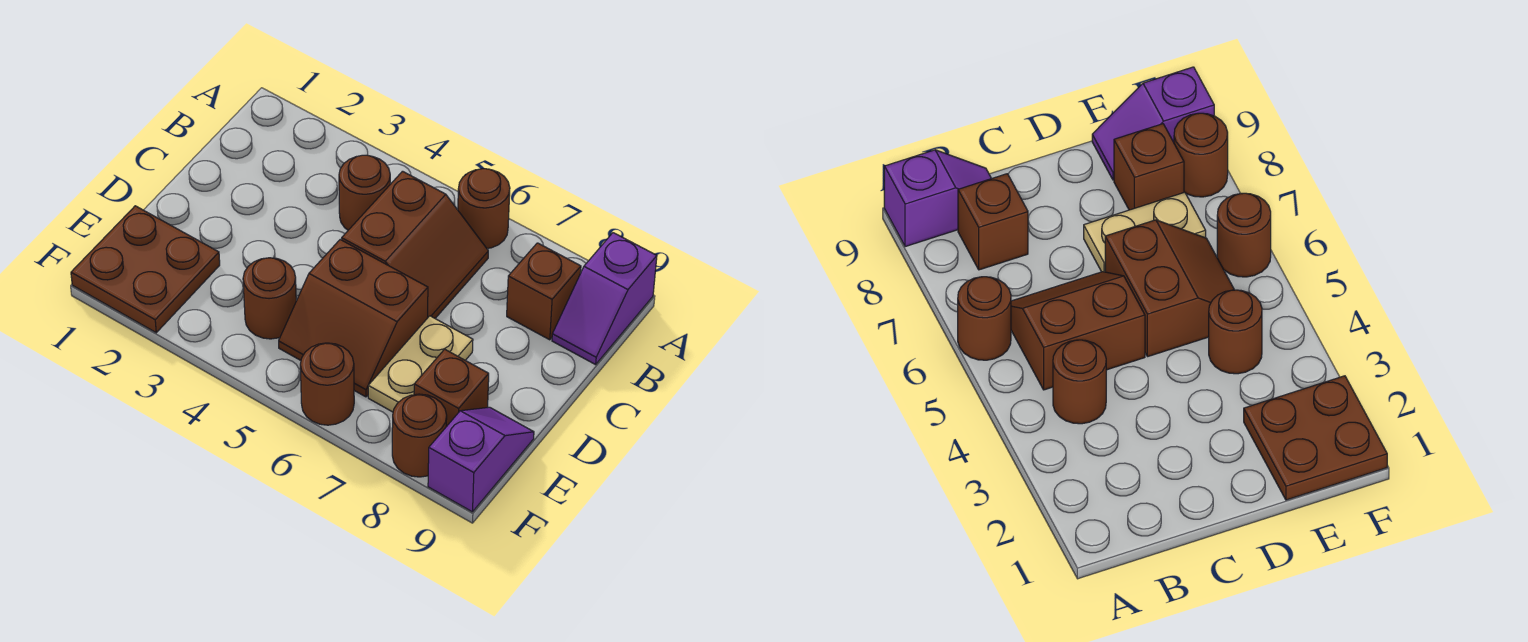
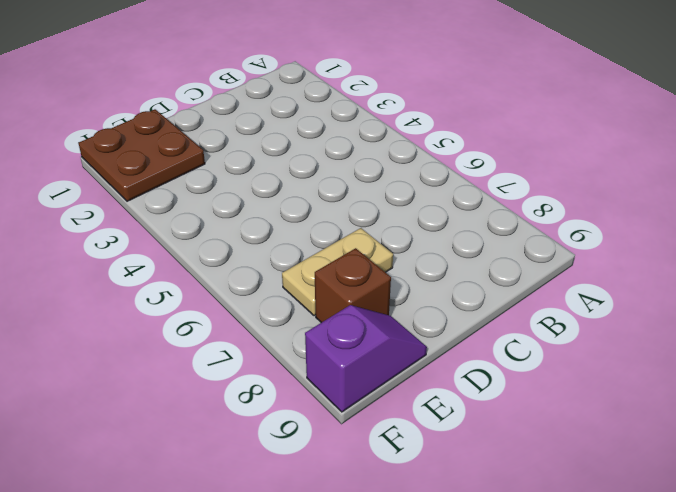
none -> brown round brick A6 level 1
none -> purple slope A9:B9 level 1 top A
none -> brown round brick B4 level 1

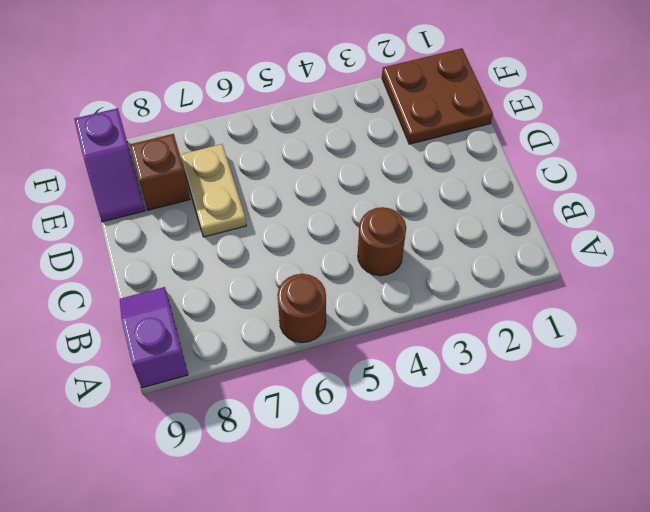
none -> brown slope B5:C6 level 1 top 5
none -> brown brick B8 level 1
none -> brown slope D5:E6 level 1 top D

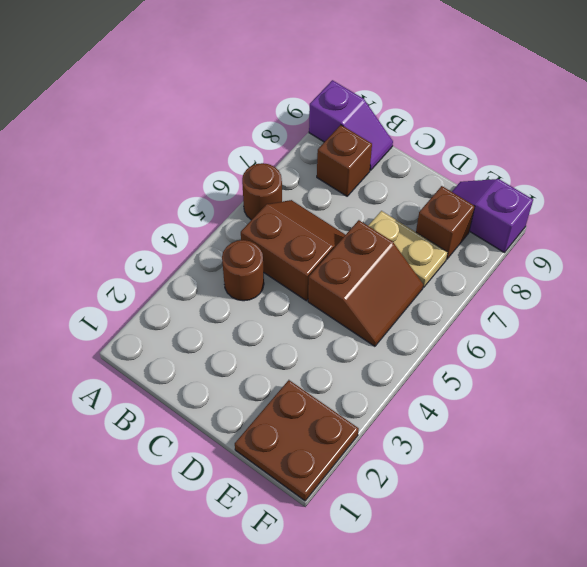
none -> brown round brick E4 level 1
none -> brown round brick F6 level 1
none -> brown round brick F8 level 1

